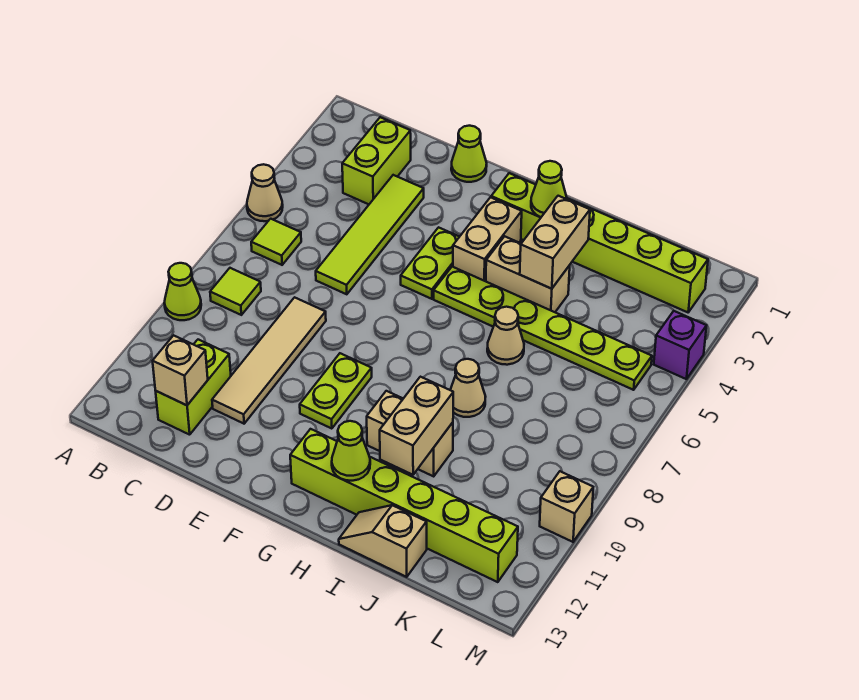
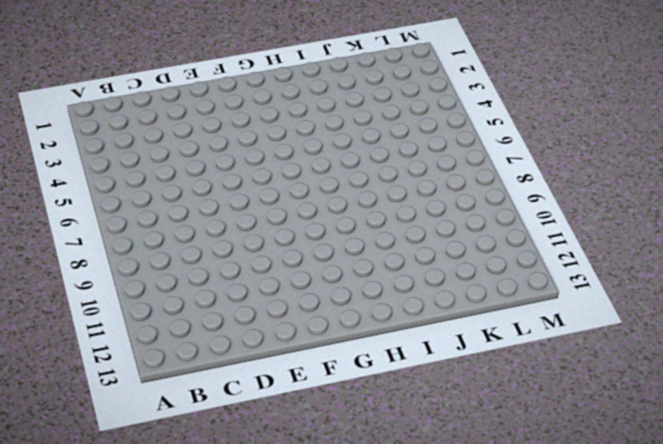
none -> tan cone A5 level 1
none -> lime cone A9 level 1
none -> lime tile B6 level 1

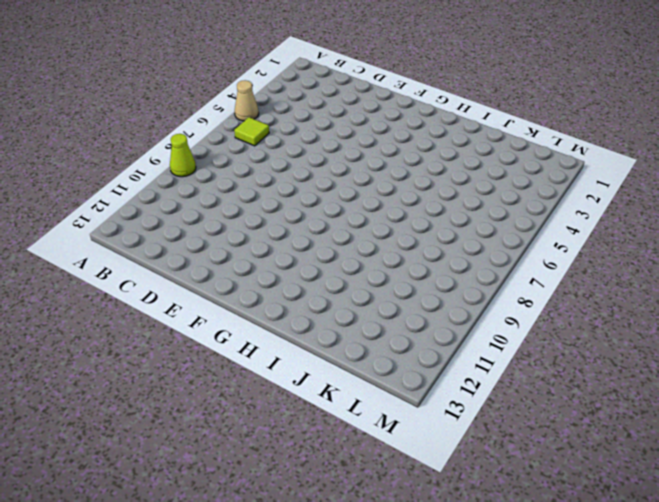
none -> lime tile B8 level 1
none -> lime brick C2:C3 level 1
none -> lime brick C11:C12 level 1

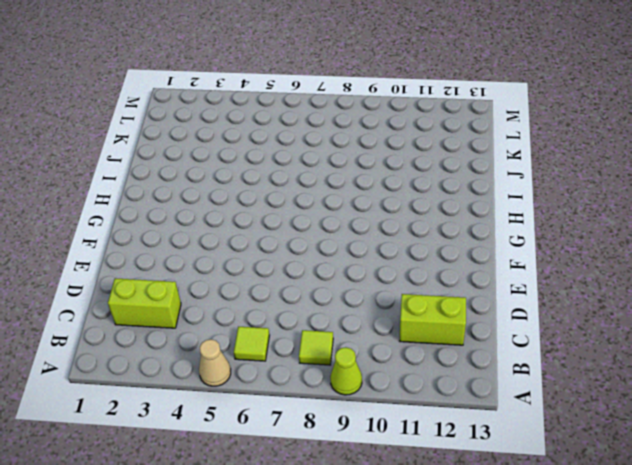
none -> lime tile D3:D6 level 1
none -> tan tile D8:D11 level 1
none -> lime cone E1 level 1

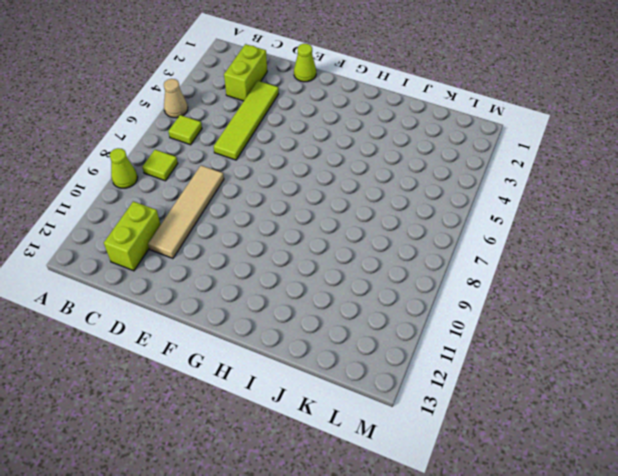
none -> lime plate F4:F5 level 1
none -> lime plate F9:F10 level 1
none -> lime brick G2:L2 level 1

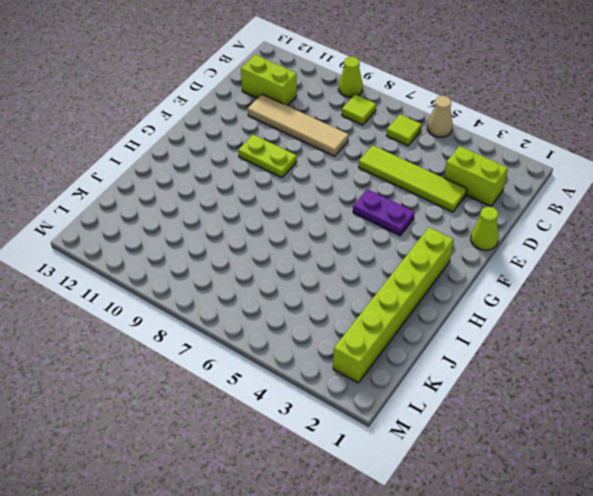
purple plate F4:F5 level 1 -> lime plate F4:F5 level 1
none -> tan brick G3:G4 level 1
none -> lime plate G5:L5 level 1
none -> lime brick G12:L12 level 1

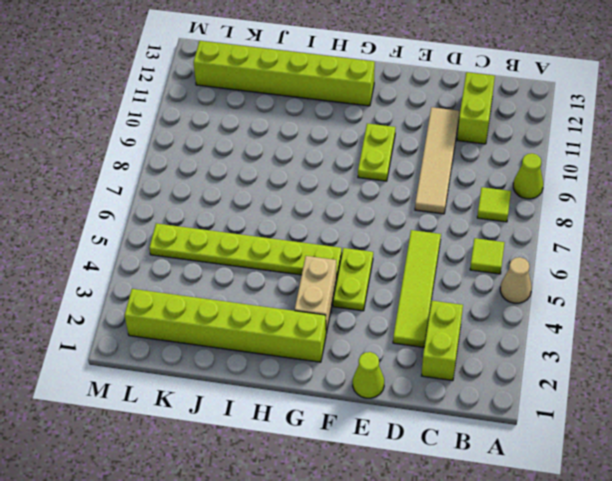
none -> tan brick H4:I4 level 1
none -> tan brick H10:I10 level 1
none -> tan cone I6 level 1

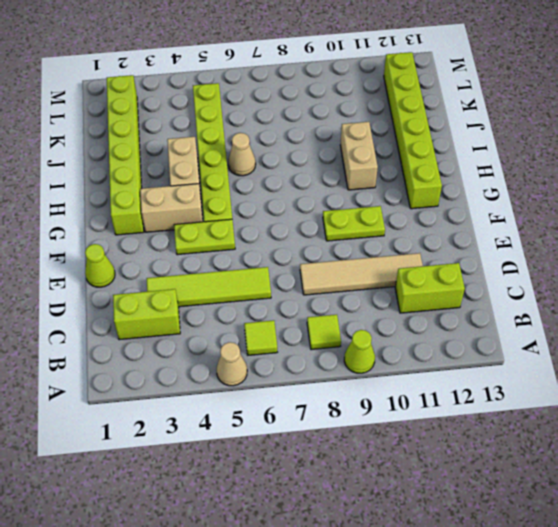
none -> tan cone I8 level 1
none -> tan slope I13:J13 level 1 top J
none -> purple brick M4 level 1

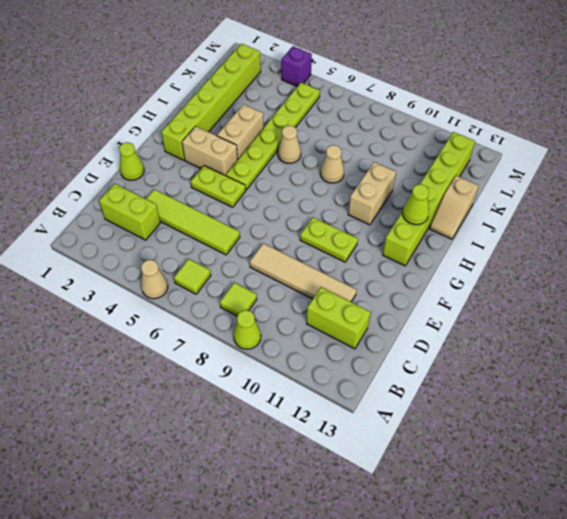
none -> tan brick M10 level 1
none -> tan brick C12 level 2
none -> lime cone H2 level 2

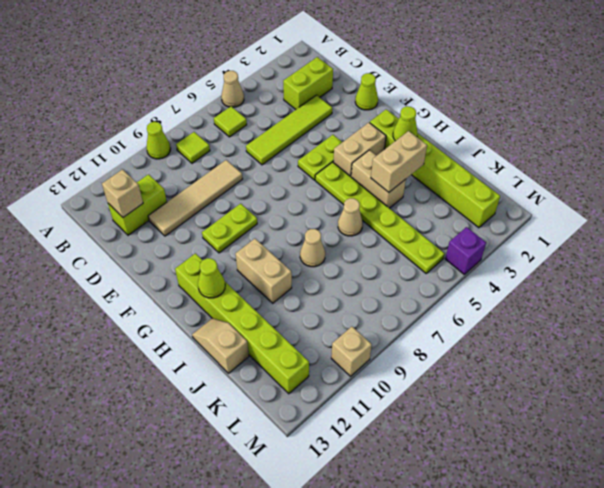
none -> tan brick I10:I11 level 2

